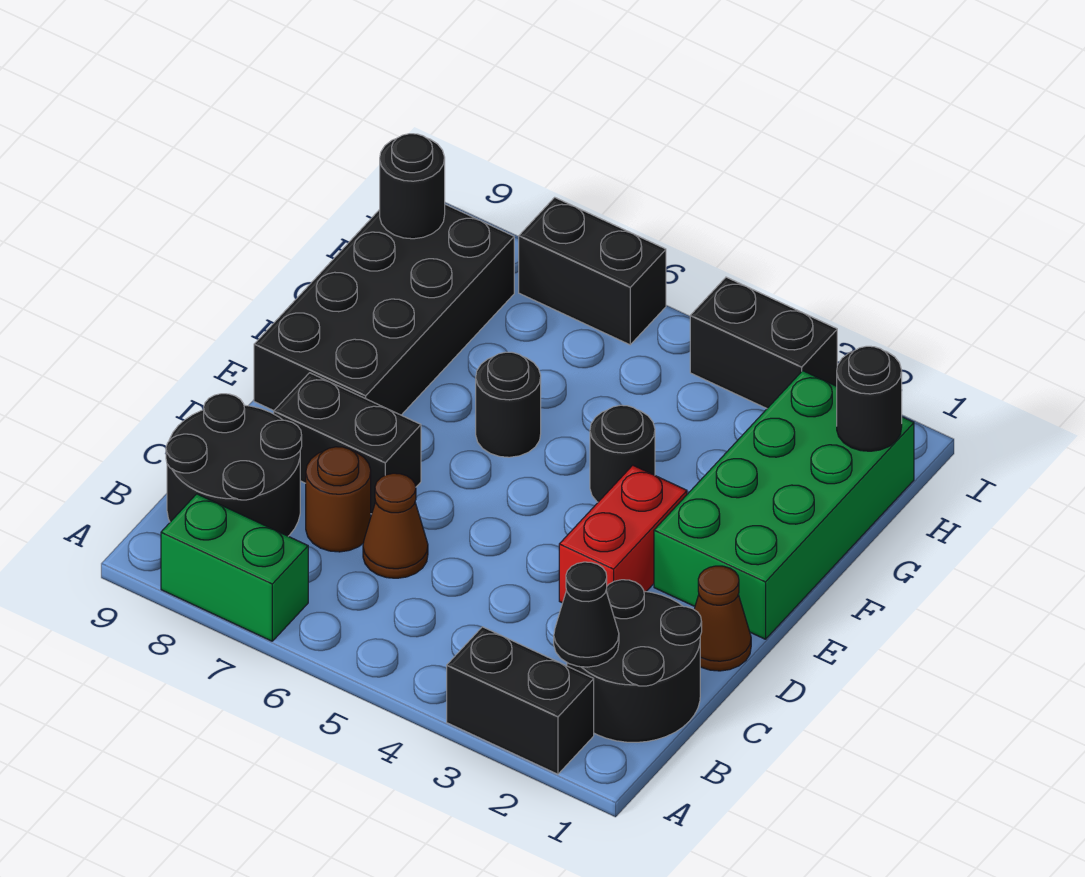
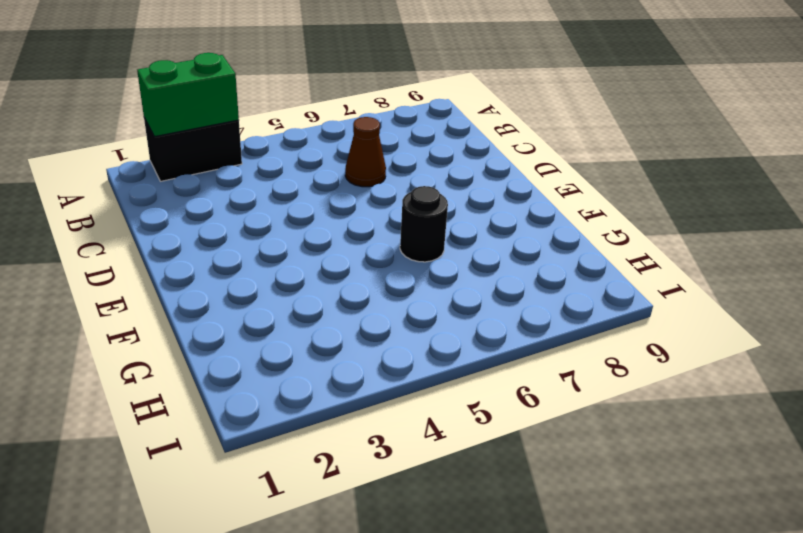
green brick A2:A3 level 2 -> green brick A7:A8 level 1
none -> black round brick B1:C2 level 1
none -> black round brick B8:C9 level 1
none -> brown round brick C7 level 1

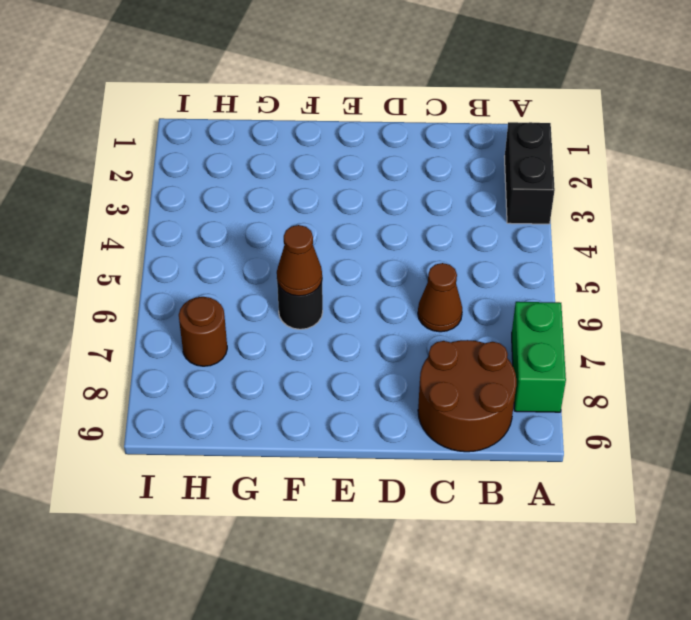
brown round brick B8:C9 level 1 -> black round brick B8:C9 level 1
brown cone F6 level 2 -> brown cone D1 level 1
brown round brick H7 level 1 -> brown round brick C7 level 1
none -> black round brick B1:C2 level 1
none -> red brick D3:E3 level 1
none -> black brick D7:D8 level 1

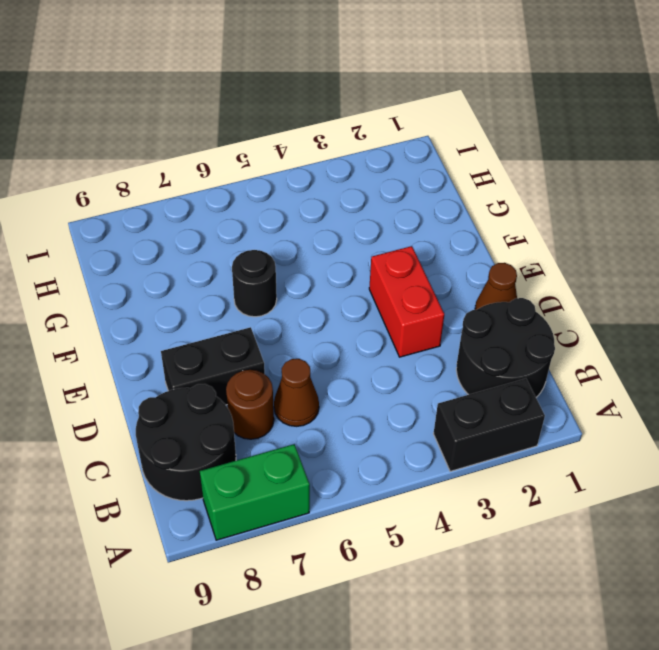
none -> green brick E1:H2 level 1
none -> black brick E8:H9 level 1
none -> black round brick F4 level 1

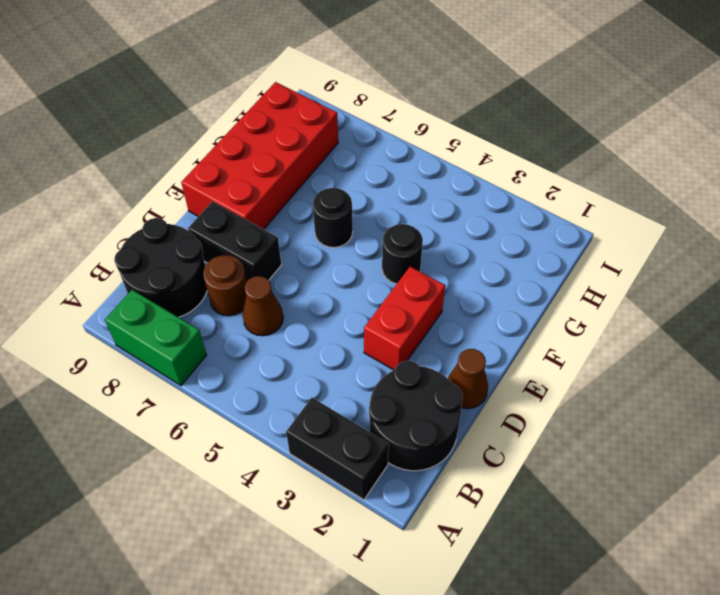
red brick E8:H9 level 1 -> black brick E8:H9 level 1
none -> green brick E1:H2 level 1
none -> black brick I3:I4 level 1
none -> black brick I6:I7 level 1

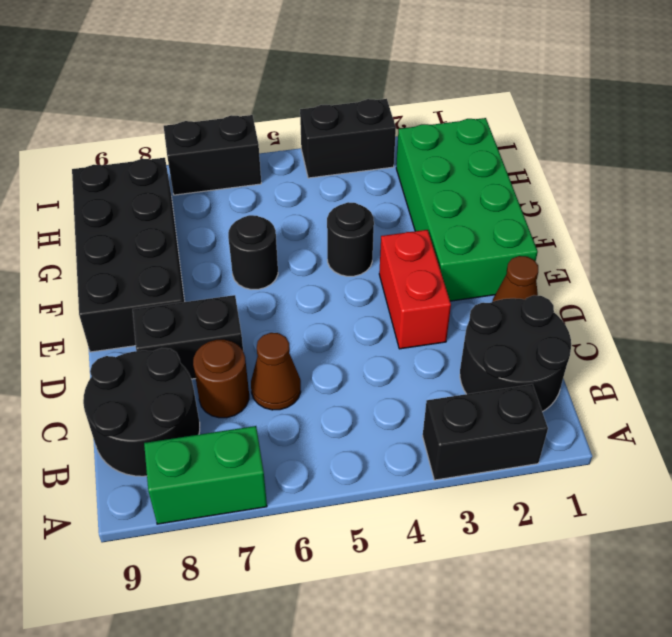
none -> black cone B2 level 2
none -> black round brick H1 level 2
none -> black round brick H9 level 2

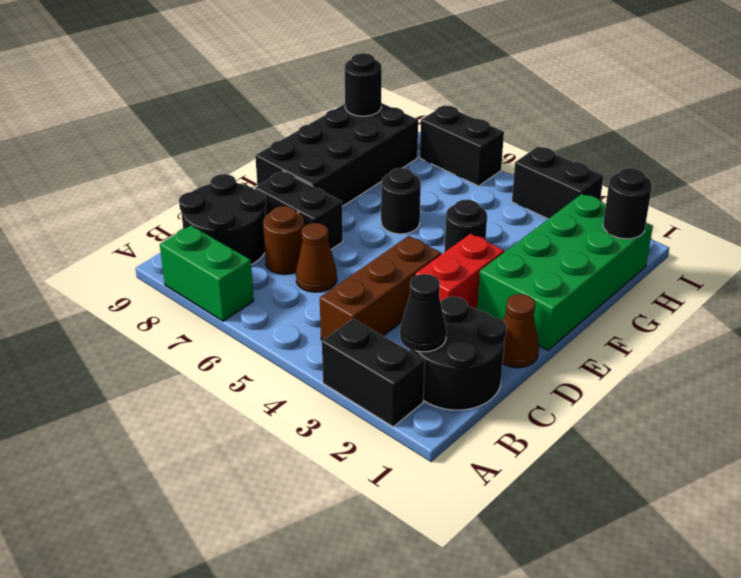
brown brick B4:D4 level 1 -> none

